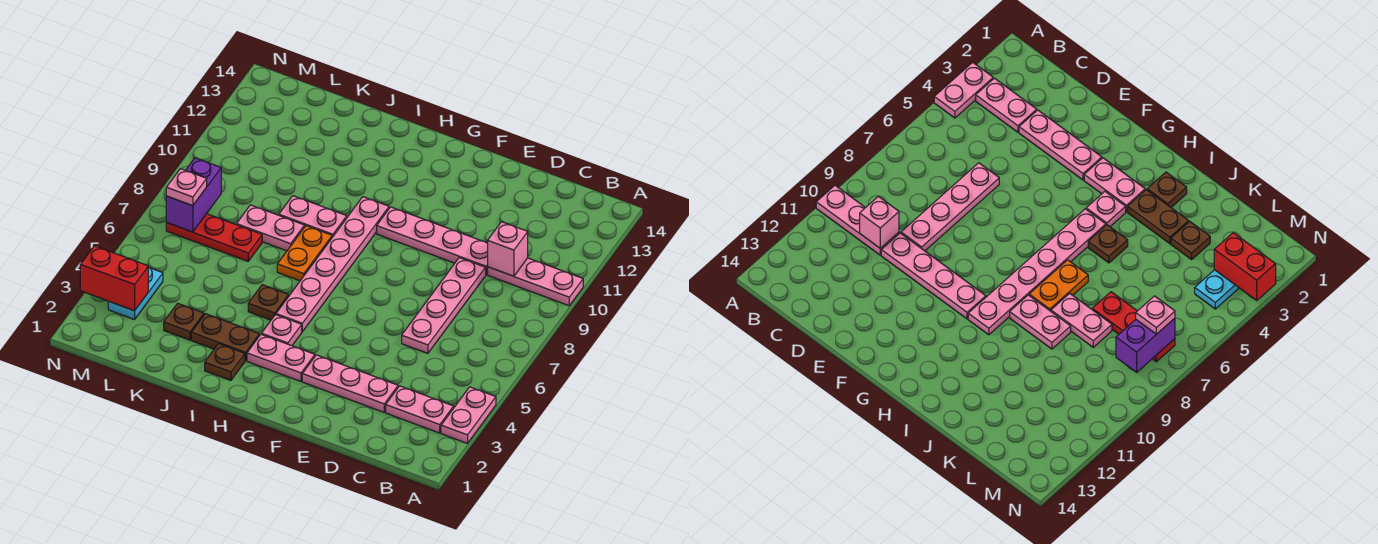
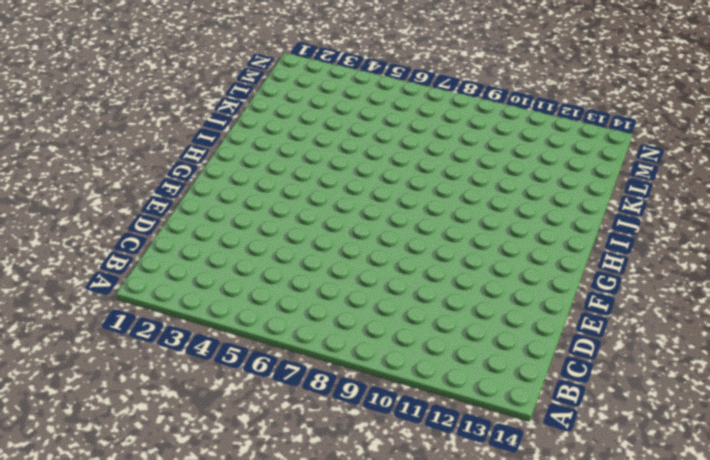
none -> pink plate A3:A4 level 1
none -> pink plate A10:C10 level 1
none -> pink plate B3:C3 level 1

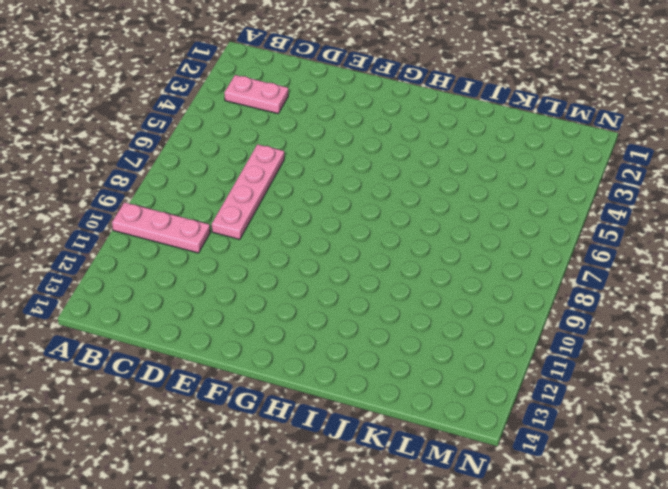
none -> pink plate A3:A4 level 1
none -> pink plate D3:F3 level 1
none -> pink plate D10:G10 level 1

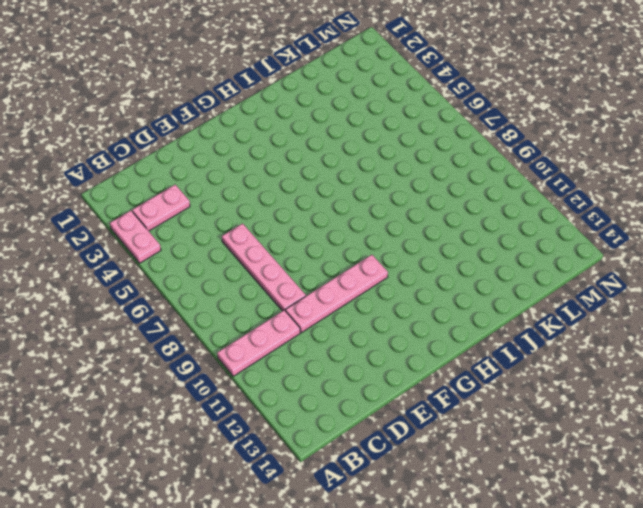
none -> pink plate D3:F3 level 1
none -> pink plate G3:H3 level 1
none -> pink plate H4 level 1

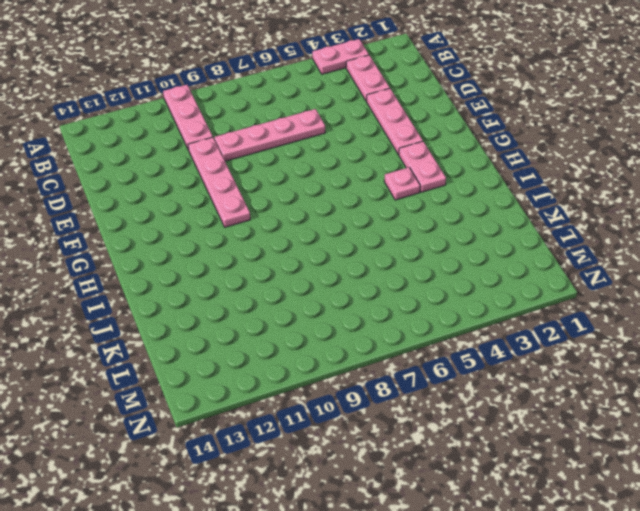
none -> pink plate H5:H10 level 1
none -> brown plate I2 level 1
none -> brown plate I3:J3 level 1

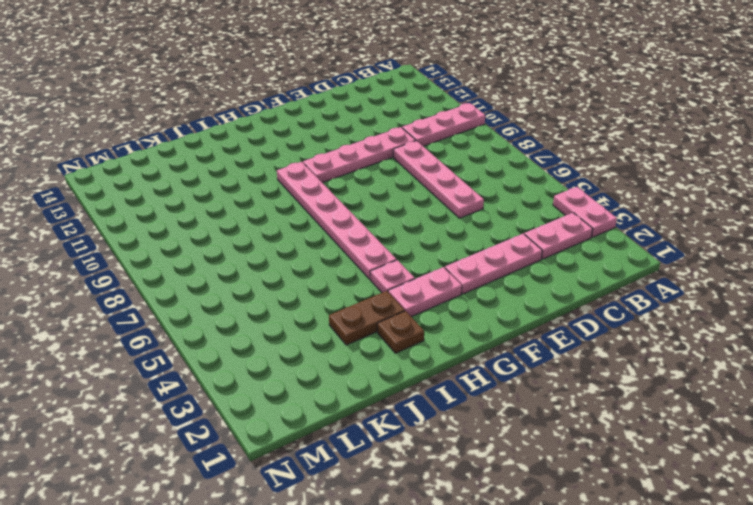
none -> brown plate I5 level 1
none -> orange plate I7:I8 level 1
none -> pink plate I9:J9 level 1

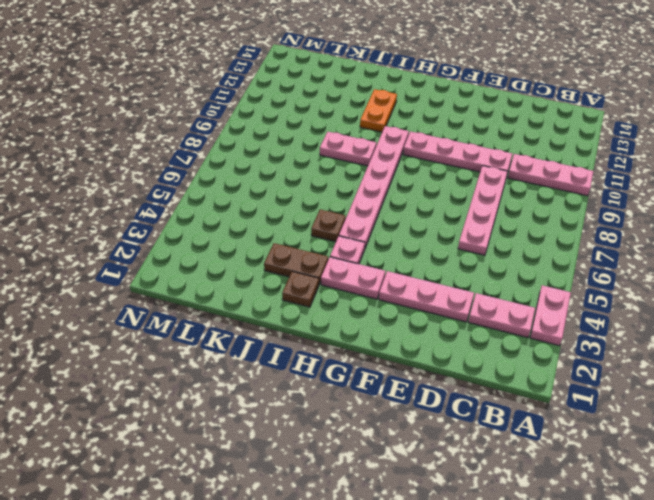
orange plate I11:I12 level 1 -> orange plate I7:I8 level 1
none -> pink plate J8:K8 level 1
none -> brown plate K3 level 1
none -> red plate K7:M7 level 1

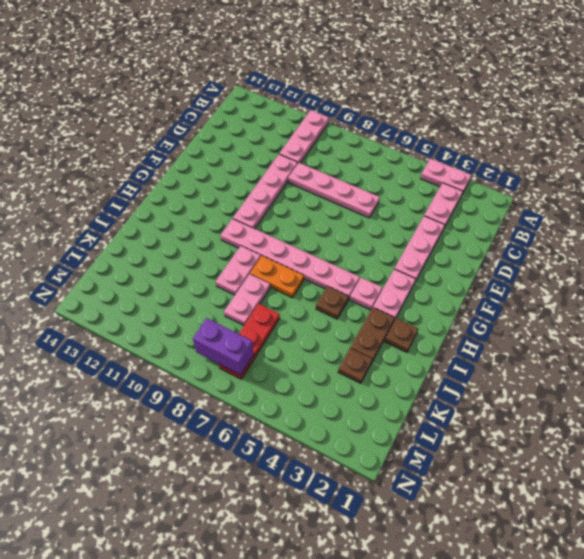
none -> cyan plate M3:M4 level 1
none -> pink brick C10 level 2
none -> red brick M3:N3 level 2

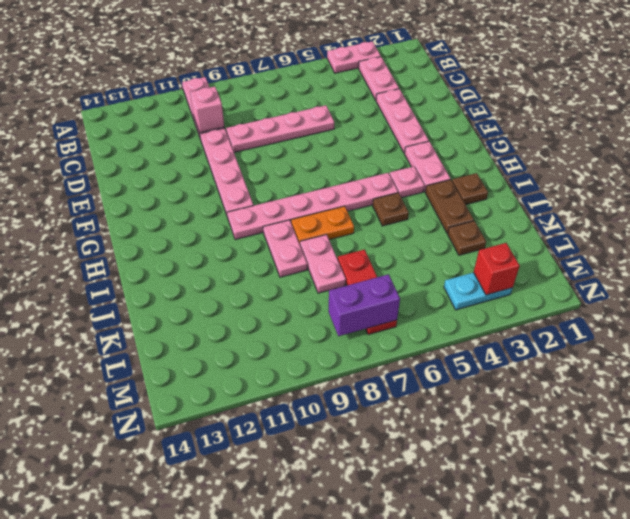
red brick M3 level 2 -> red brick M3:N3 level 2
none -> pink plate M7 level 3

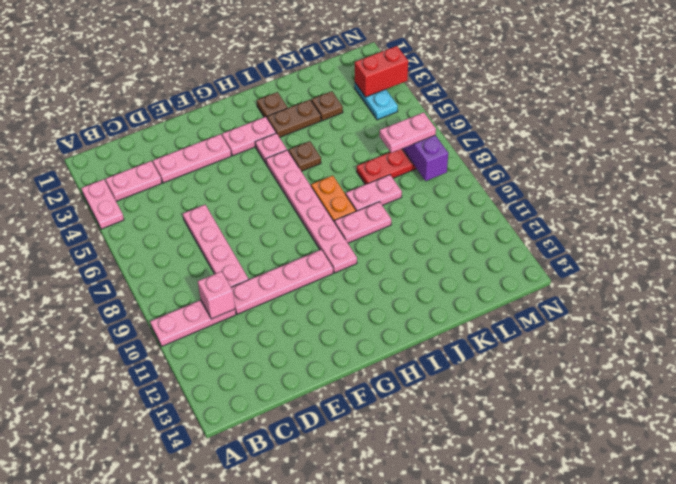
pink plate L7:M7 level 3 -> pink plate M7 level 3

